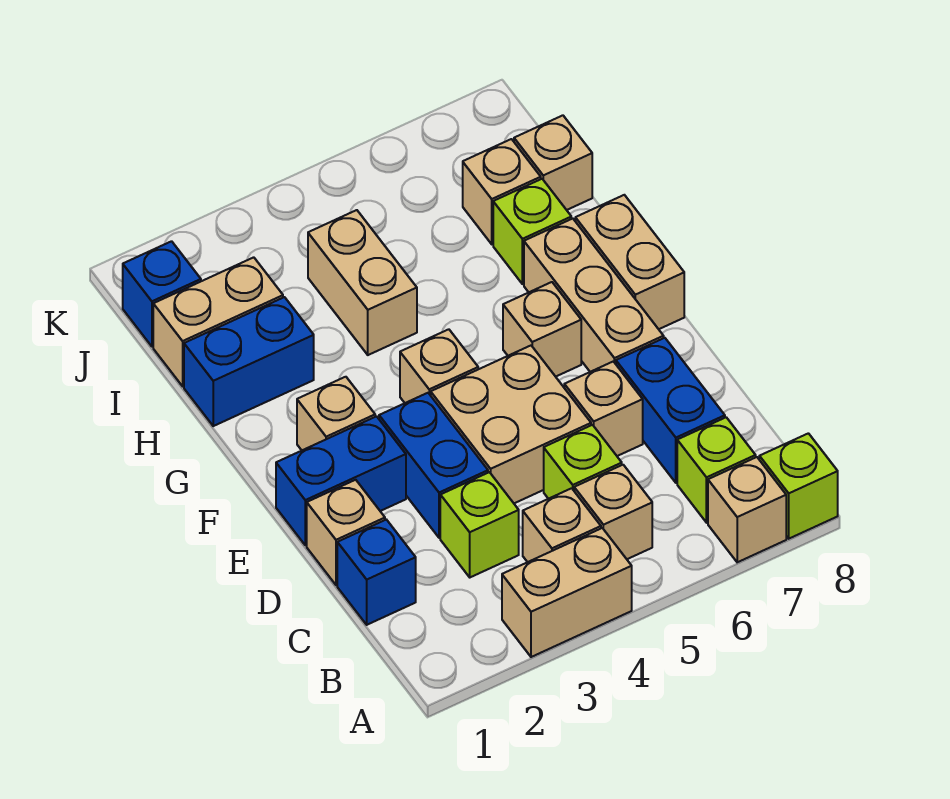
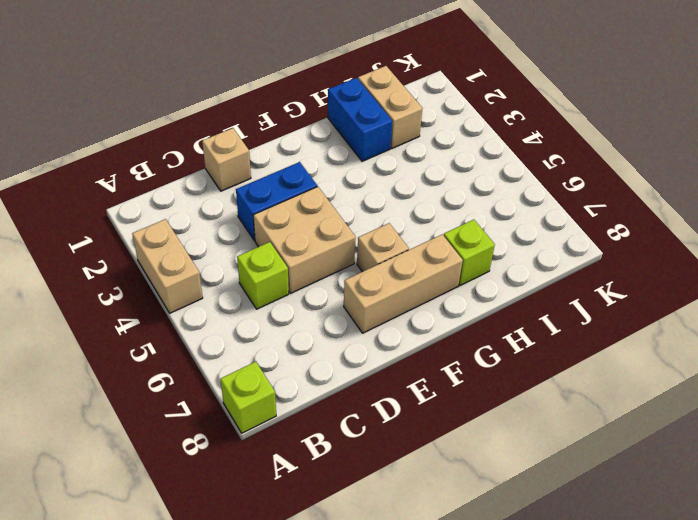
none -> tan brick A7 level 1
none -> tan brick B4 level 1
none -> tan brick B5 level 1

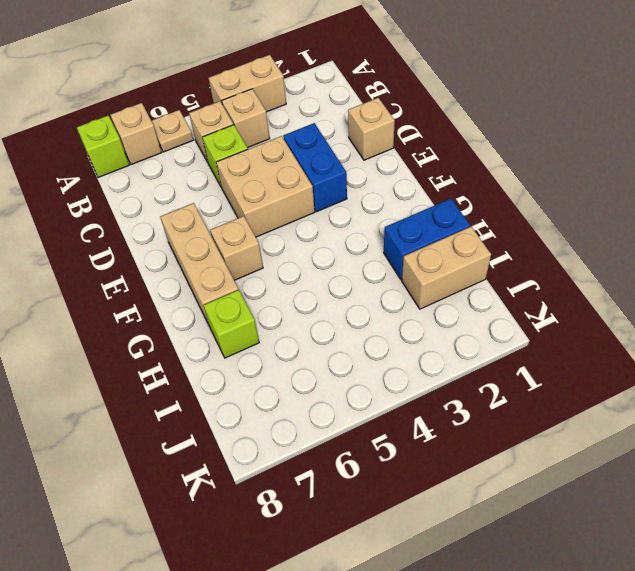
tan plate A6 level 1 -> none
none -> lime brick B7 level 1
none -> blue brick C1 level 1
none -> lime brick C3 level 1

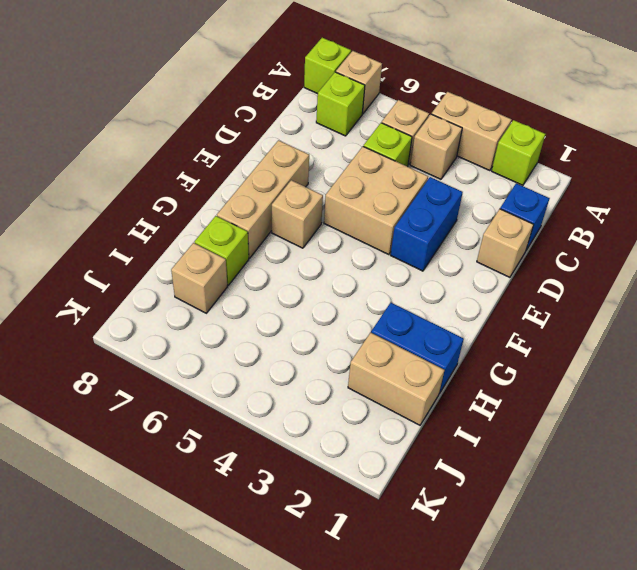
lime brick A2 level 1 -> lime brick C3 level 1
none -> blue brick C7:D7 level 1
none -> tan brick D6 level 1
none -> blue brick E1:E2 level 1

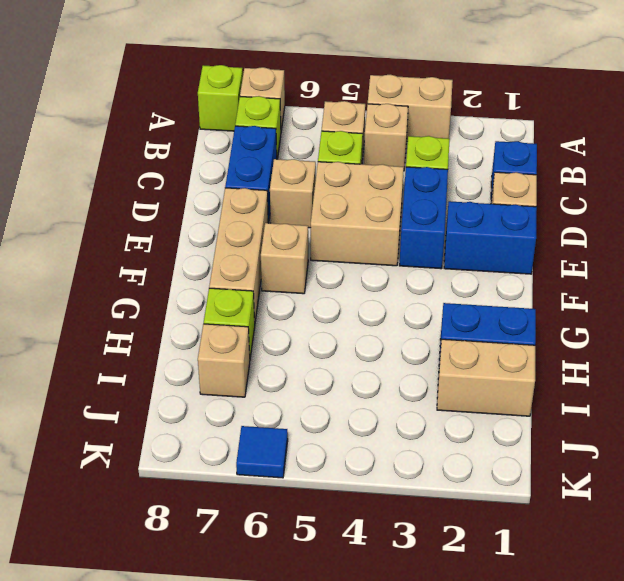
blue tile K6 level 1 -> none
none -> tan brick F2 level 1
none -> tan brick F4 level 1
none -> tan brick F8:G8 level 1

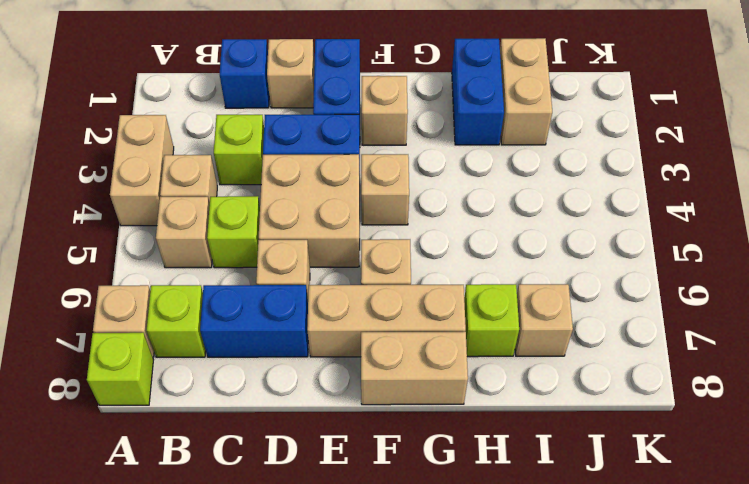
none -> tan brick H4:I4 level 1
none -> tan brick I8 level 1
none -> blue brick J1 level 1

